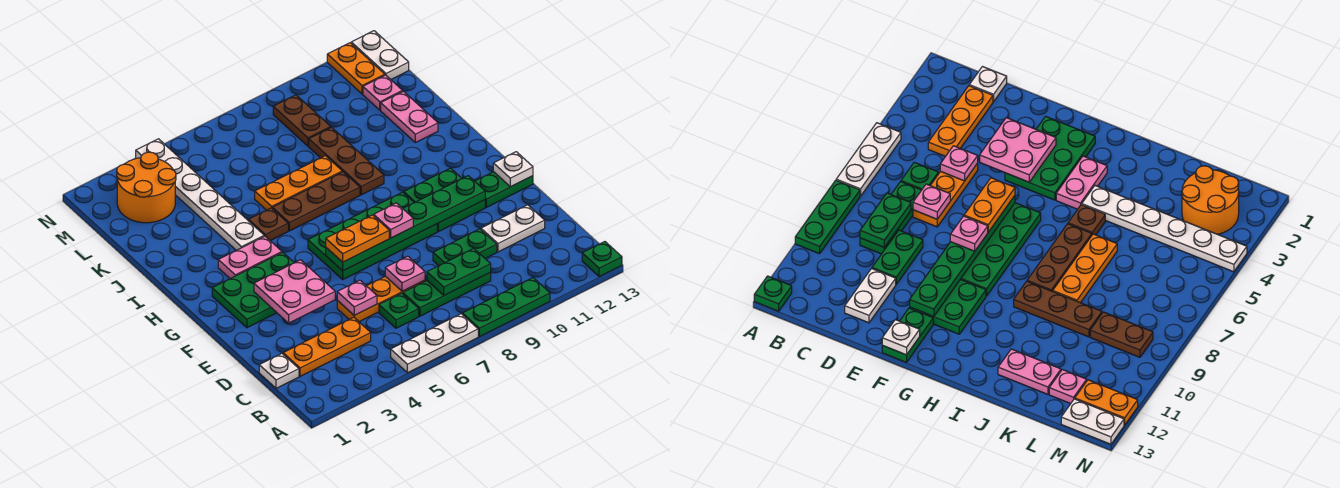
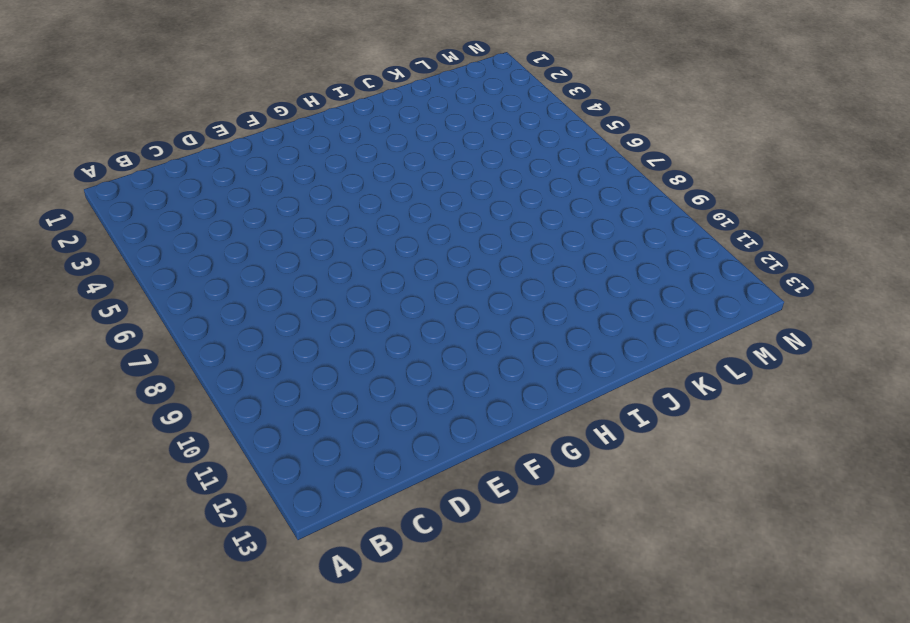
none -> white plate A5:A7 level 1
none -> green plate A8:A10 level 1
none -> green plate A13 level 1
none -> white plate C1 level 1

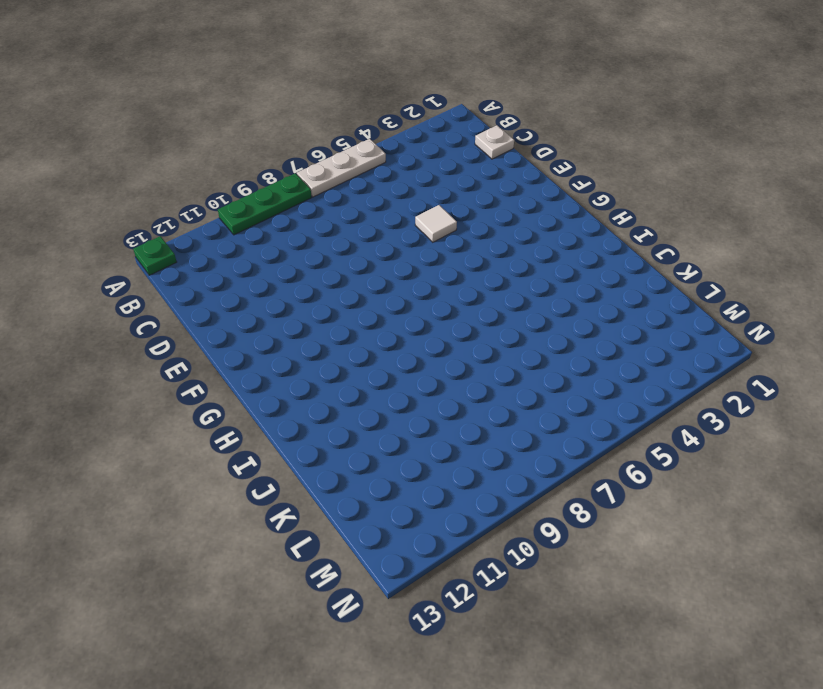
white tile E5 level 1 -> none
none -> orange plate C2:C4 level 1
none -> green plate C6 level 1
none -> green plate C7:C9 level 1
none -> orange plate D5:D7 level 1

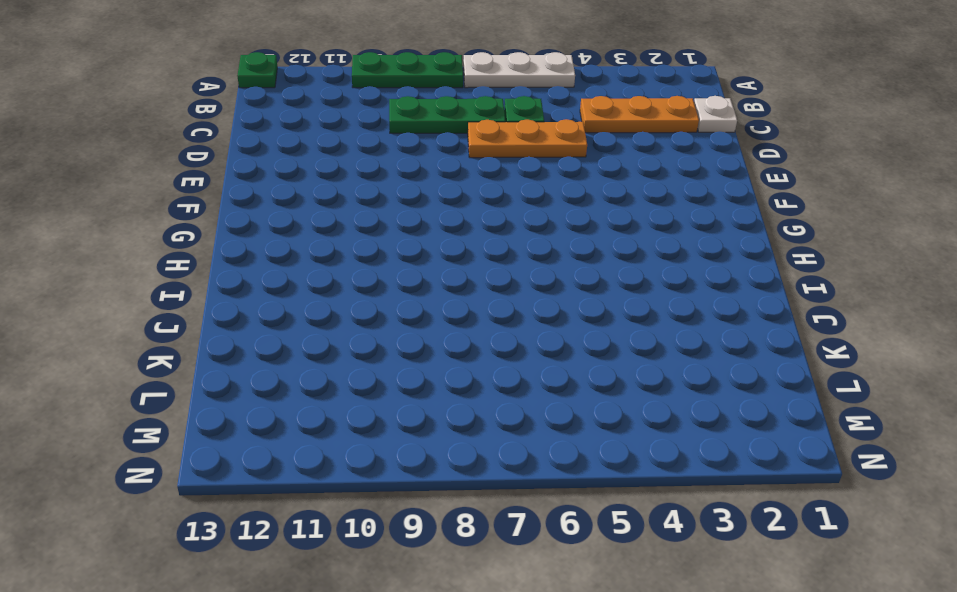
none -> green plate D9:D10 level 1
none -> white plate D11:D12 level 1
none -> green plate F2:G4 level 1
none -> green plate F6:G9 level 1

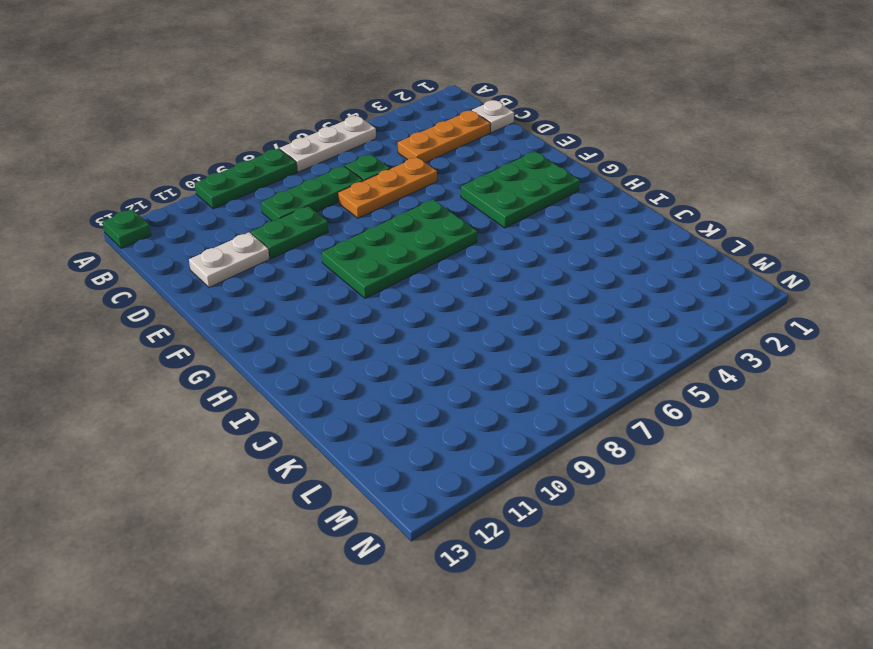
none -> green plate F10:G11 level 1
none -> green plate F12:F13 level 1
none -> pink plate H3:H4 level 1
none -> white plate I4:N4 level 1

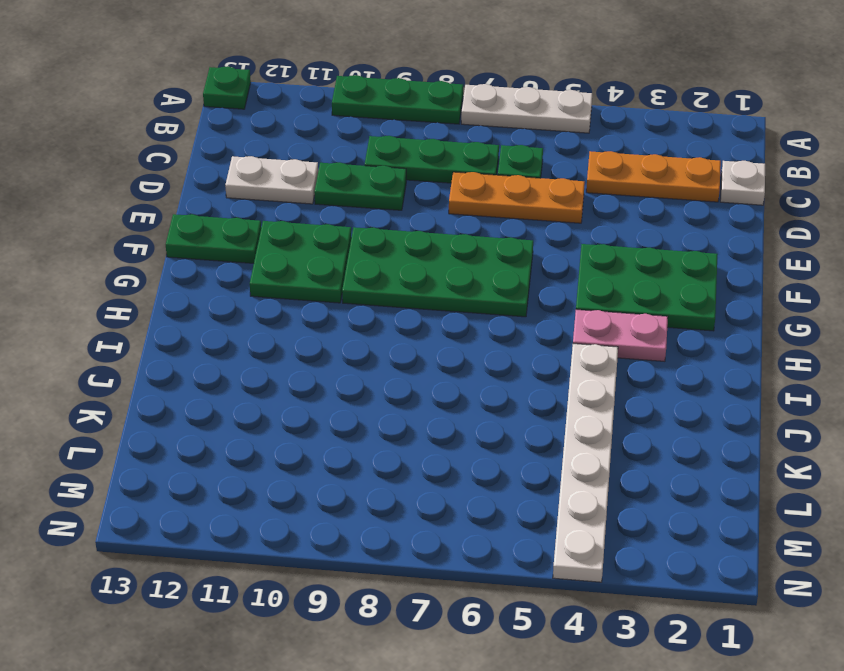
none -> brown plate I5 level 1
none -> brown plate I6:I8 level 1
none -> brown plate I9:K9 level 1
none -> orange plate J6:J8 level 1

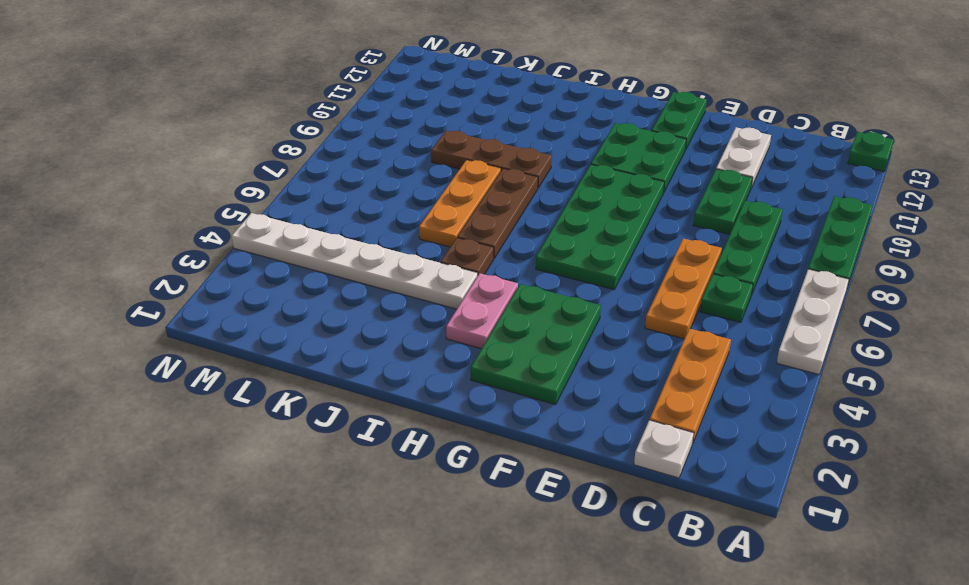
none -> pink plate J12:K12 level 1
none -> orange round brick L2:M3 level 1
none -> brown plate L9:M9 level 1
none -> pink plate L12 level 1

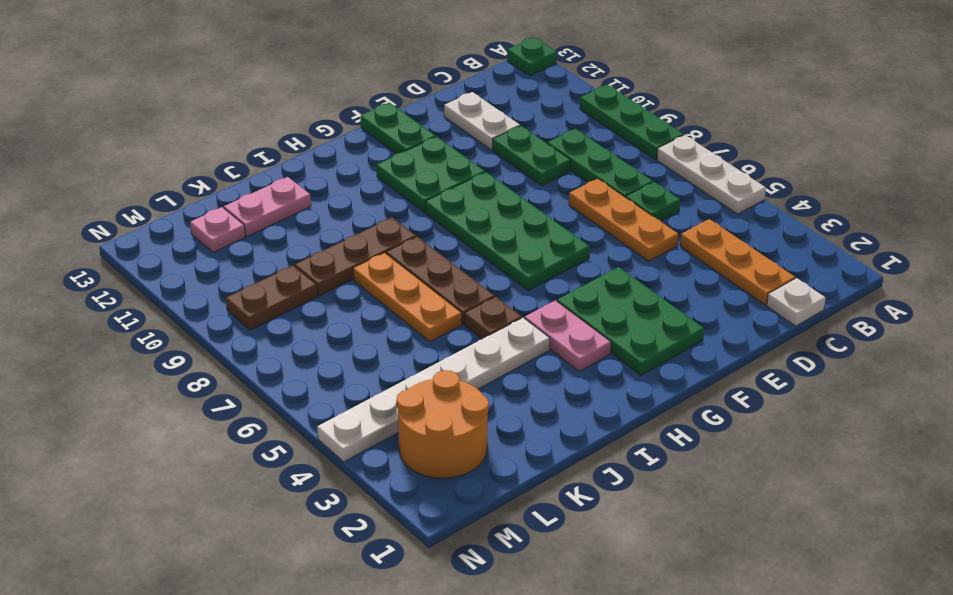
none -> orange plate M12:N12 level 1
none -> white plate M13:N13 level 1
none -> green plate C8:C9 level 2
none -> pink plate D5 level 2

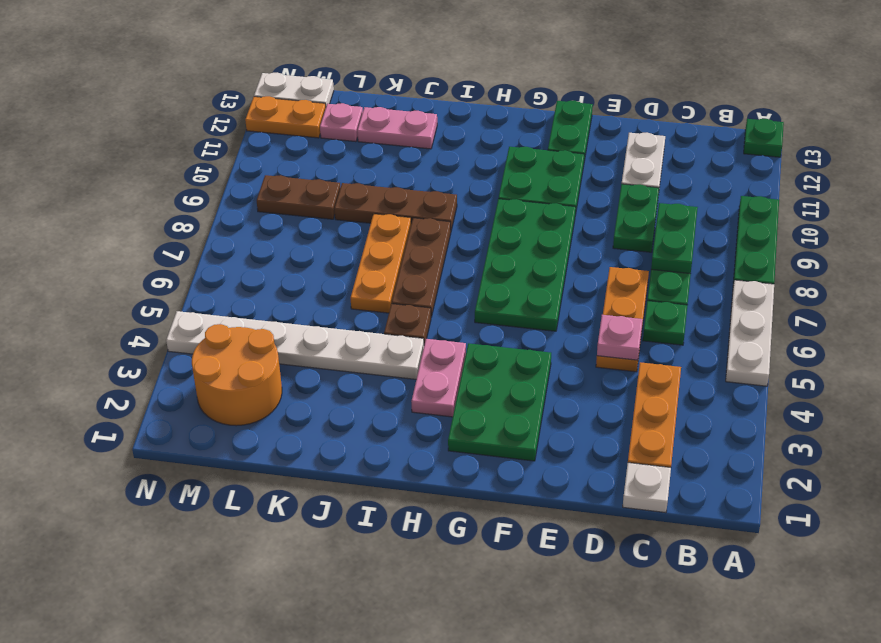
none -> pink plate D7 level 2
none -> pink plate E3:F4 level 2
none -> green plate F6:F11 level 2
none -> white plate F13 level 2

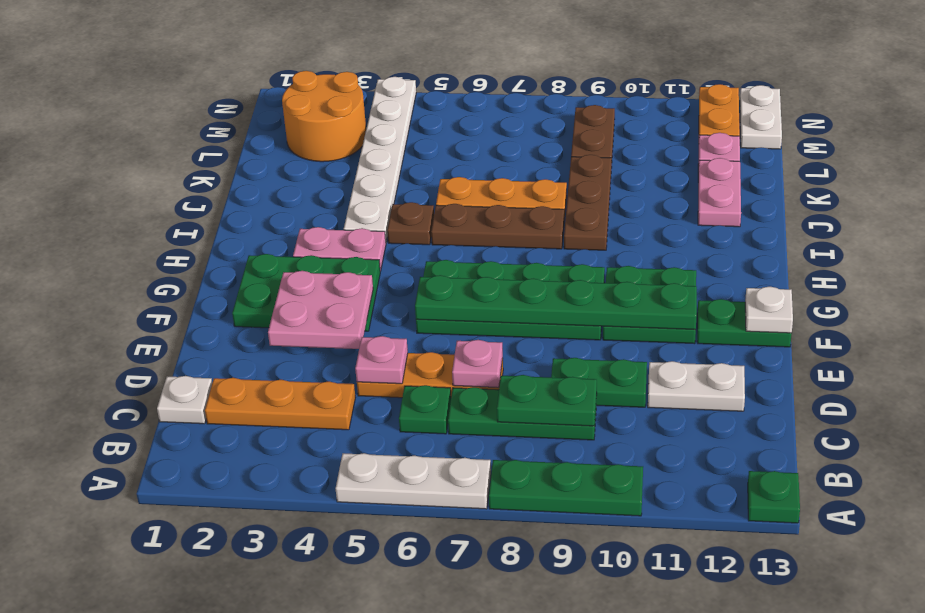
none -> orange plate F6:F7 level 3
none -> pink plate F8 level 3

